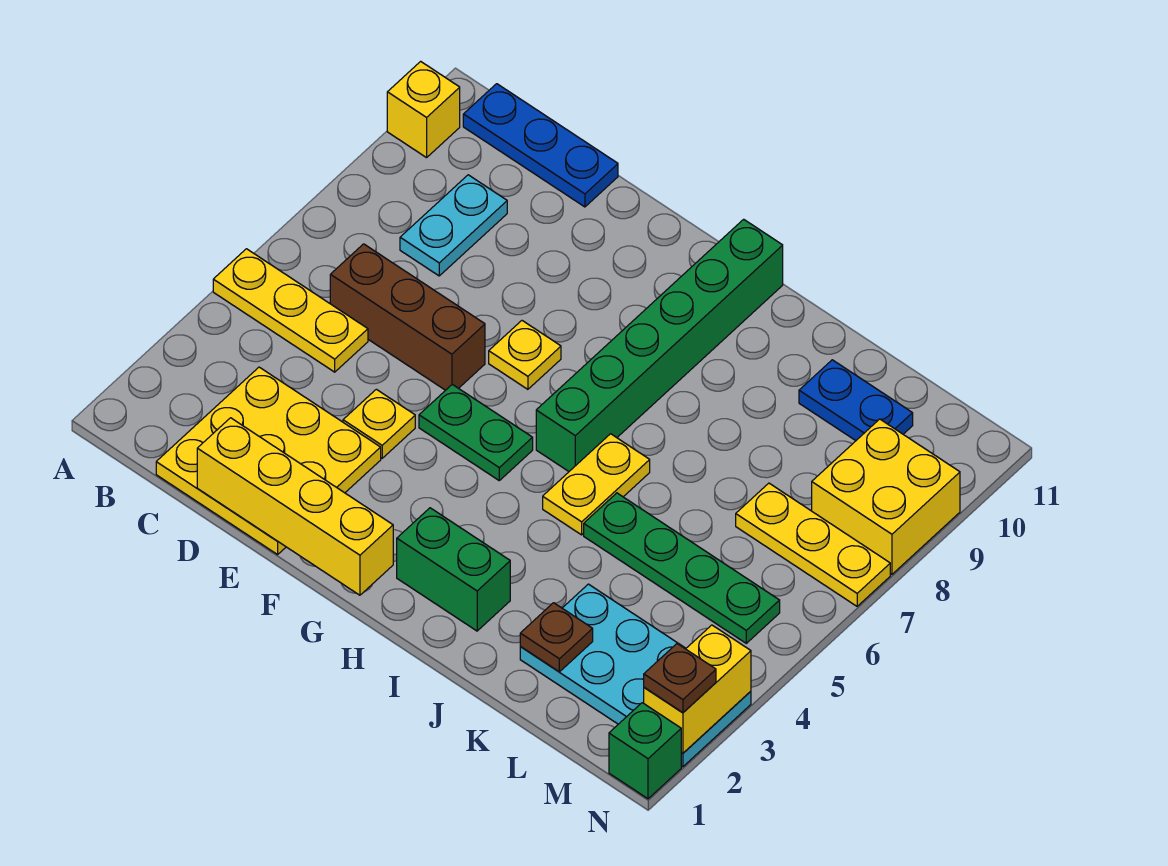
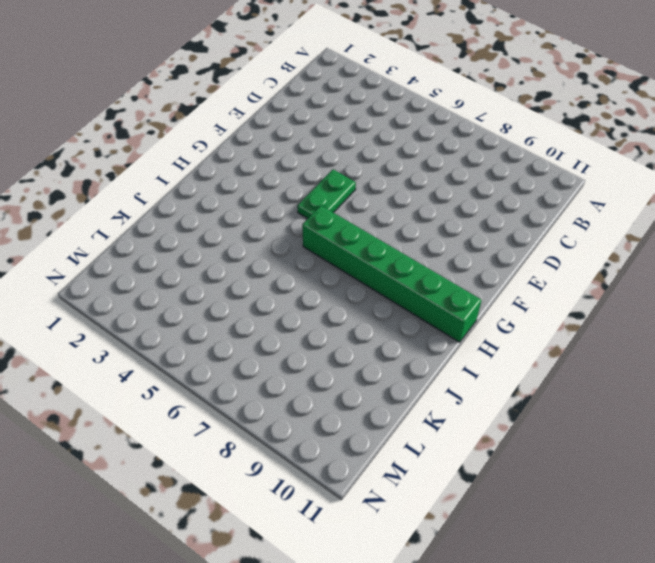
none -> yellow plate A5:C5 level 1
none -> yellow brick A10 level 1
none -> blue plate B11:D11 level 1

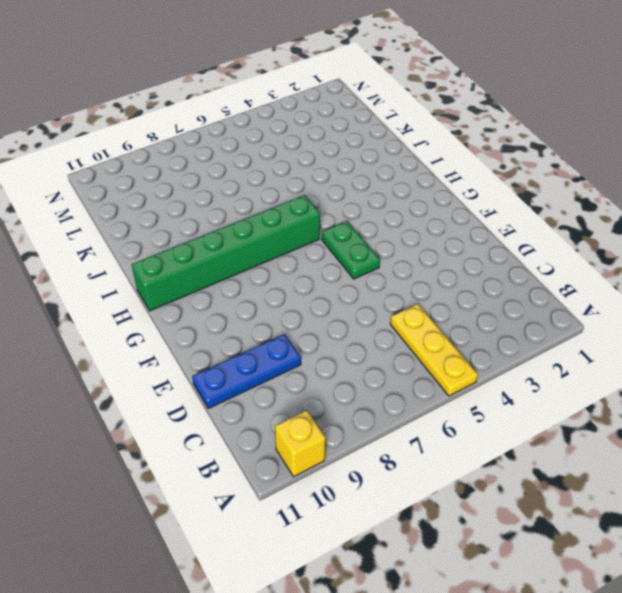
blue plate D9:D11 level 1 -> blue plate B11:D11 level 1
none -> yellow plate C1:E3 level 1
none -> brown brick C6:E6 level 1
none -> cyan plate C8:C9 level 1

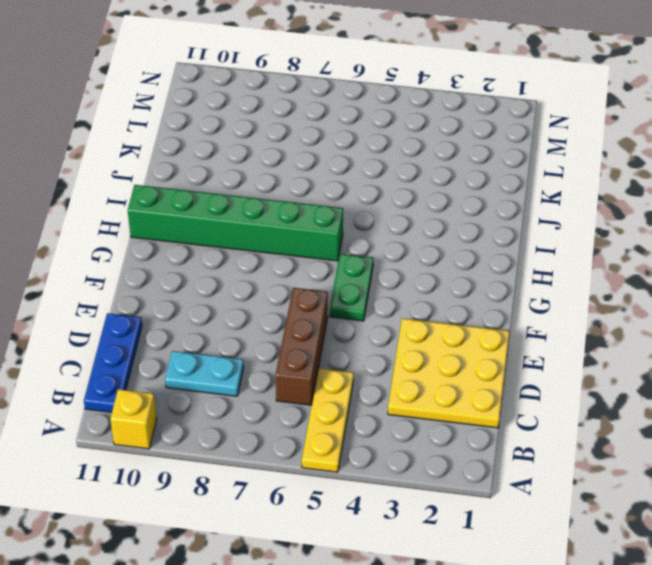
none -> yellow plate E4 level 1
none -> yellow plate F7 level 1
none -> green brick H2:I2 level 1

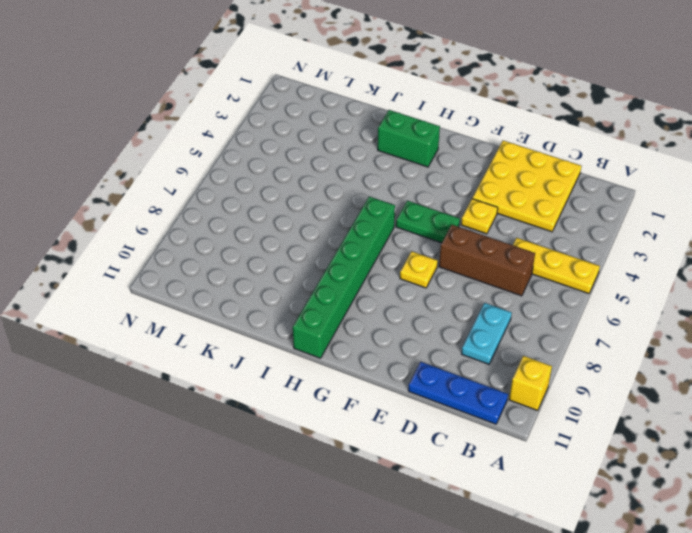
none -> yellow plate I5:I6 level 1
none -> green plate J5:M5 level 1
none -> cyan plate K2:N3 level 1

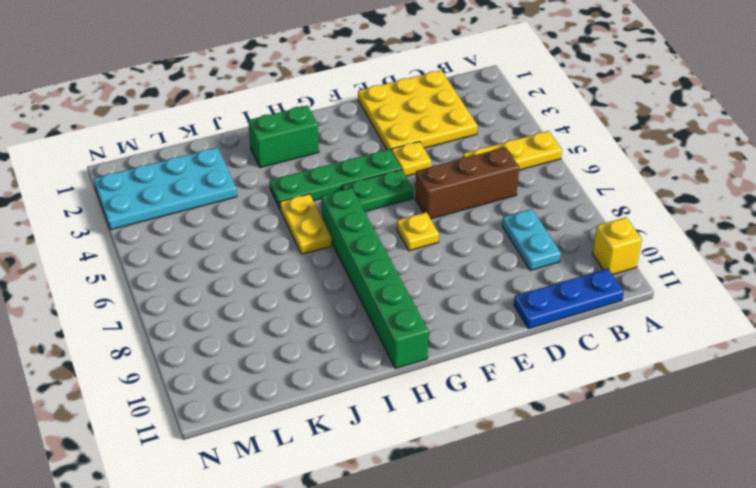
green plate F4:I4 level 1 -> green plate J5:M5 level 1
none -> blue plate K10:L10 level 1
none -> yellow plate L7:N7 level 1
none -> yellow brick M8:N9 level 1

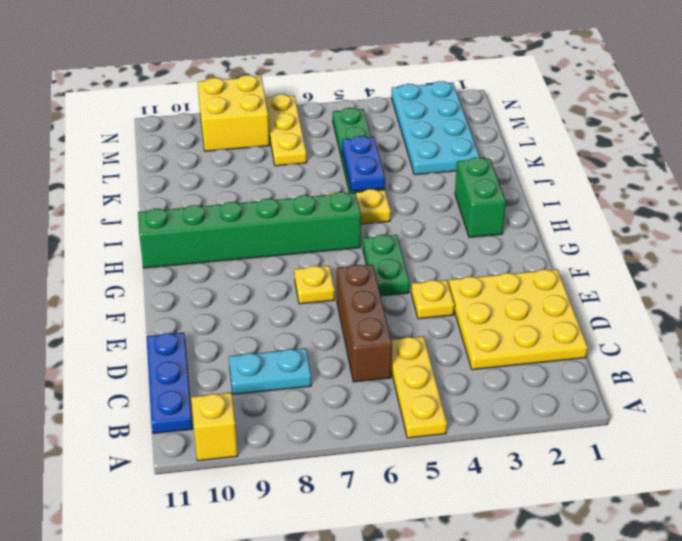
blue plate J5:K5 level 2 -> blue plate K10:L10 level 1
none -> green brick N1 level 1
none -> yellow brick D1:G1 level 2
none -> brown plate K2 level 2

